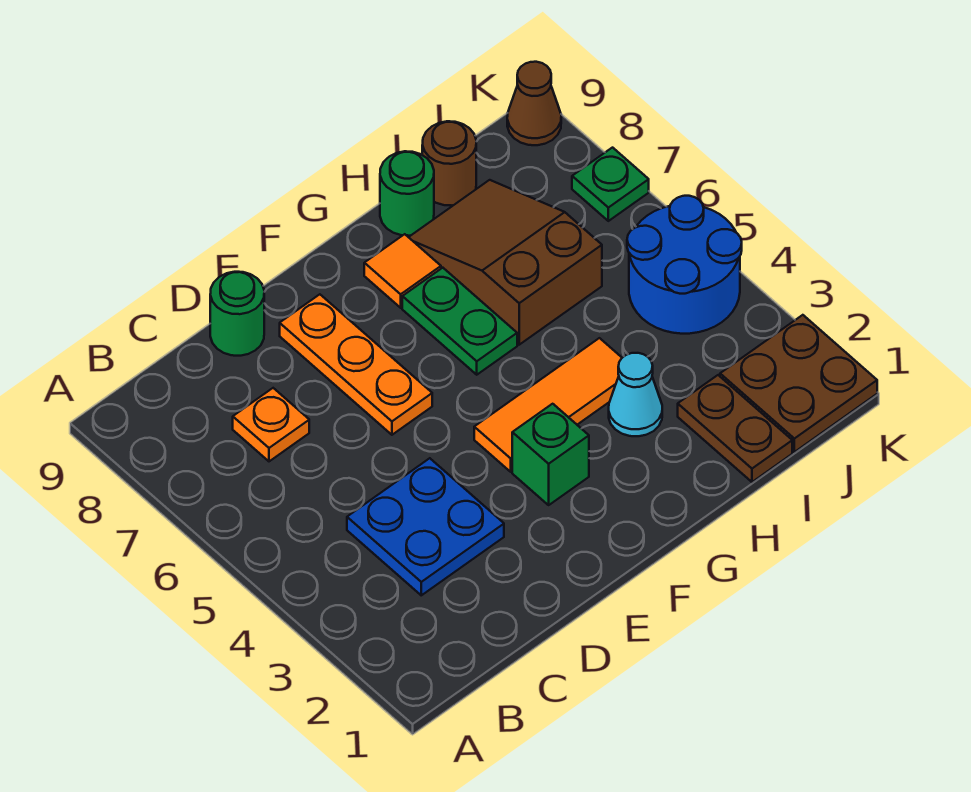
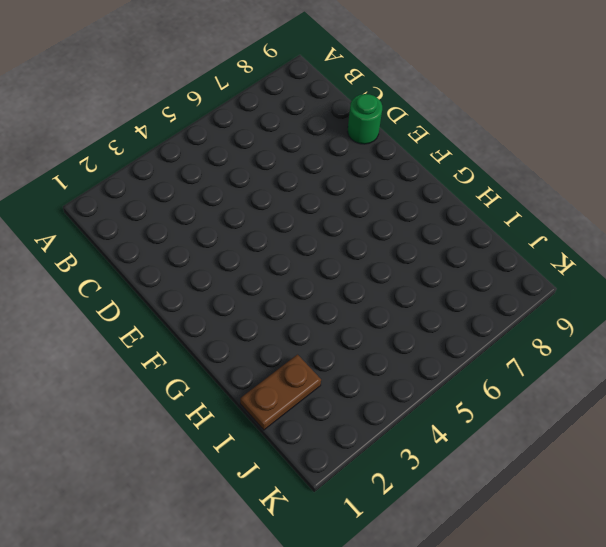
none -> blue plate C3:D4 level 1
none -> orange plate C7 level 1
none -> orange plate E6:E8 level 1

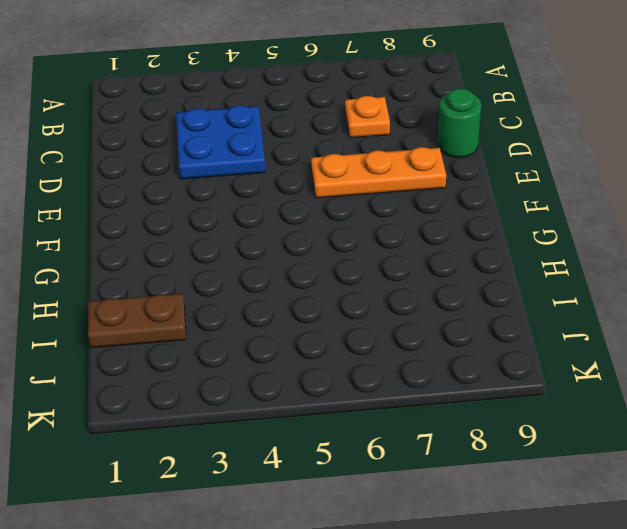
none -> green brick F3 level 1
none -> orange tile F4:H4 level 1
none -> green plate G6:G7 level 1

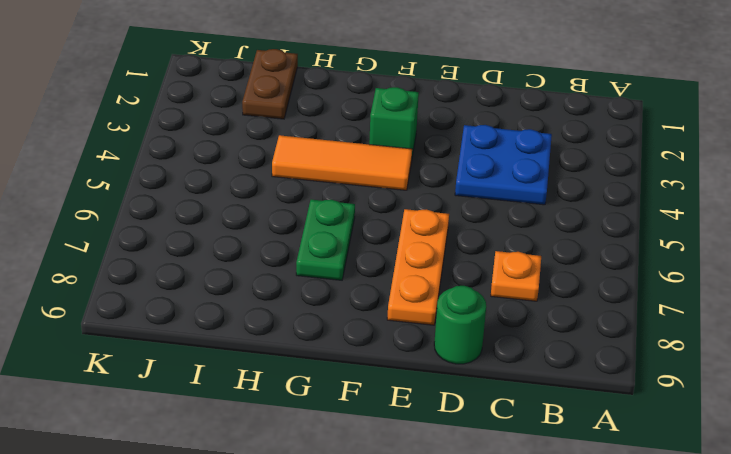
none -> orange tile G8 level 1
none -> cyan cone H3 level 1
none -> brown slope H6:I8 level 1 top 6

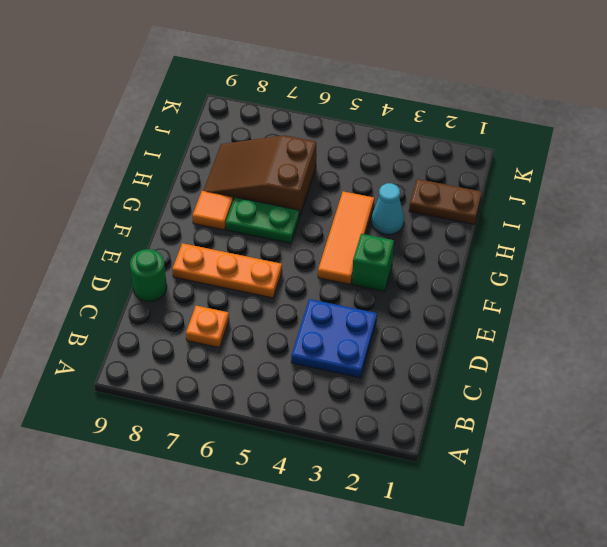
none -> green round brick H9 level 1
none -> brown round brick I9 level 1
none -> brown plate J1:K2 level 1

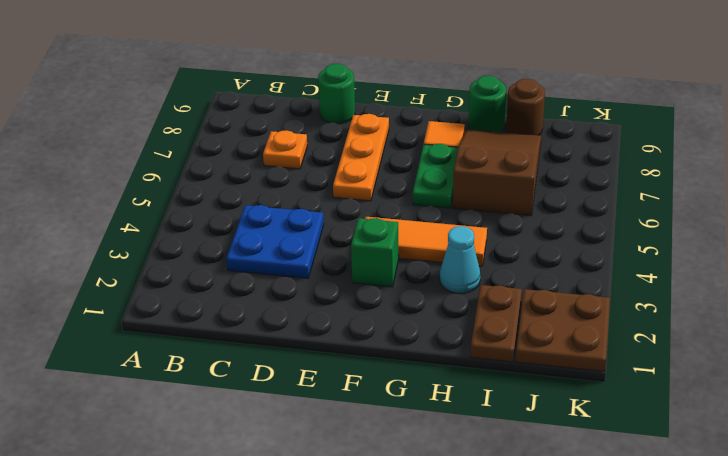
none -> blue round brick J4:K5 level 1
none -> green plate K7 level 1
none -> brown cone K9 level 1

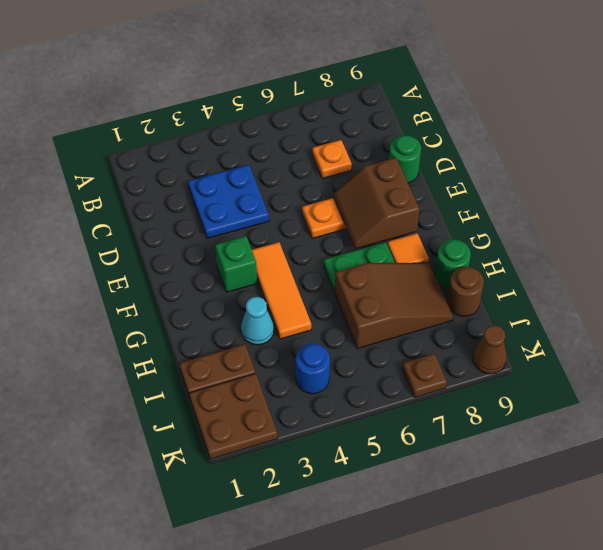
brown slope E7:F8 level 2 top 8 -> none
blue round brick J4 level 1 -> blue round brick J4:K5 level 1
brown plate K7 level 1 -> green plate K7 level 1

